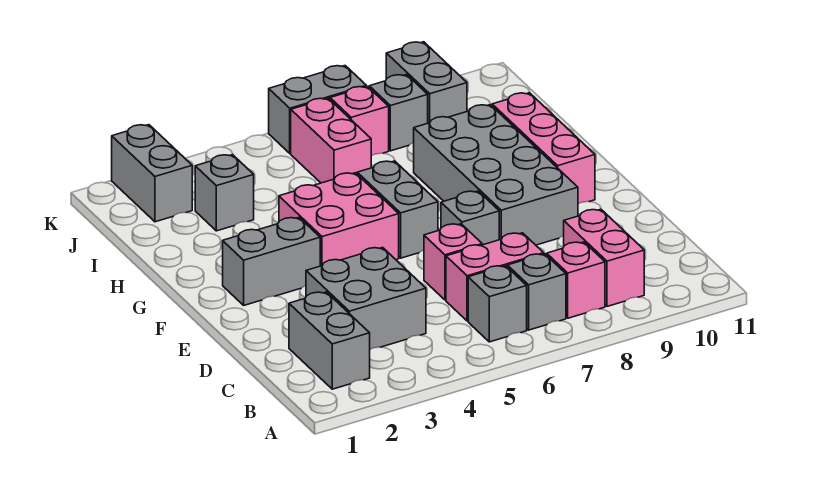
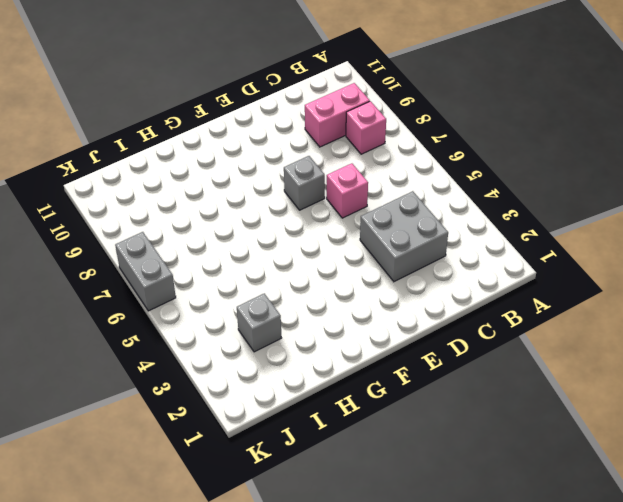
none -> grey brick B2:C2 level 1
none -> grey brick B6 level 1
none -> grey brick B7 level 1

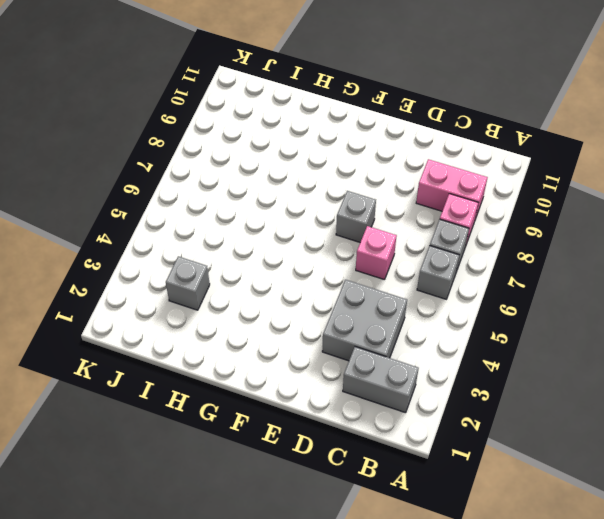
none -> pink brick C6:C7 level 1
none -> grey brick E8:H9 level 1
none -> grey brick F2:F3 level 1

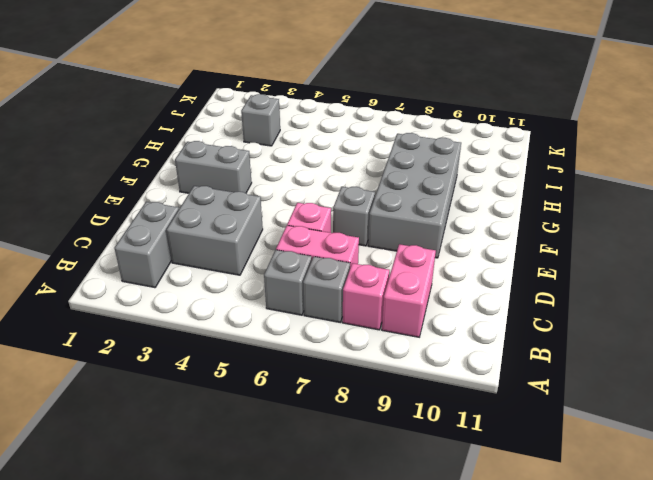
none -> pink brick F4:G5 level 1
none -> grey brick F6:G6 level 1
none -> pink brick F10:H10 level 1

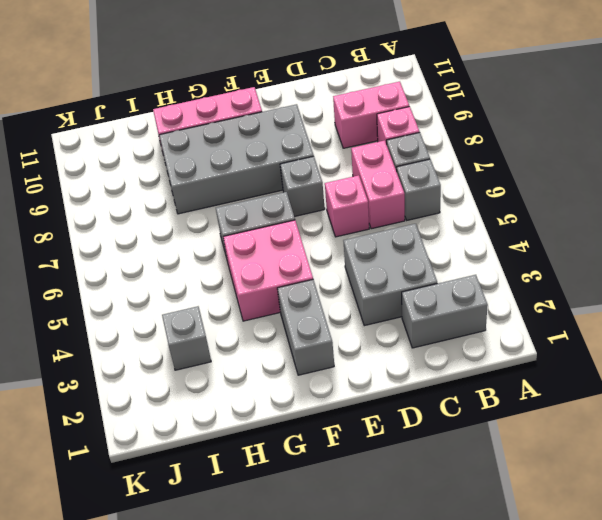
none -> pink brick I6:J6 level 1
none -> grey brick J2:K2 level 1
none -> pink brick J7 level 1

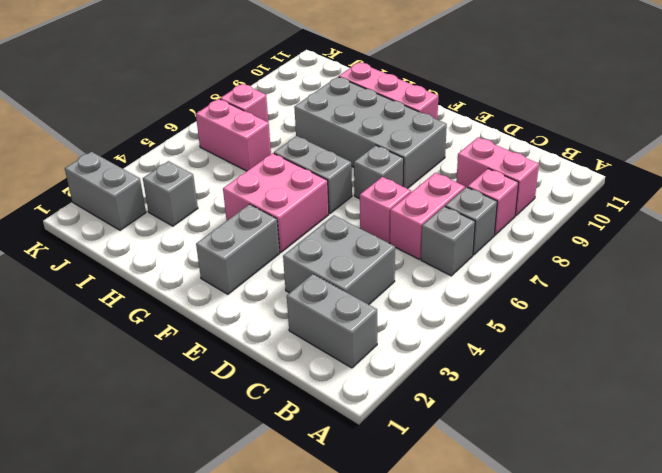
none -> grey brick J8 level 1
none -> grey brick J9:K9 level 1
none -> grey brick K6:K7 level 1

